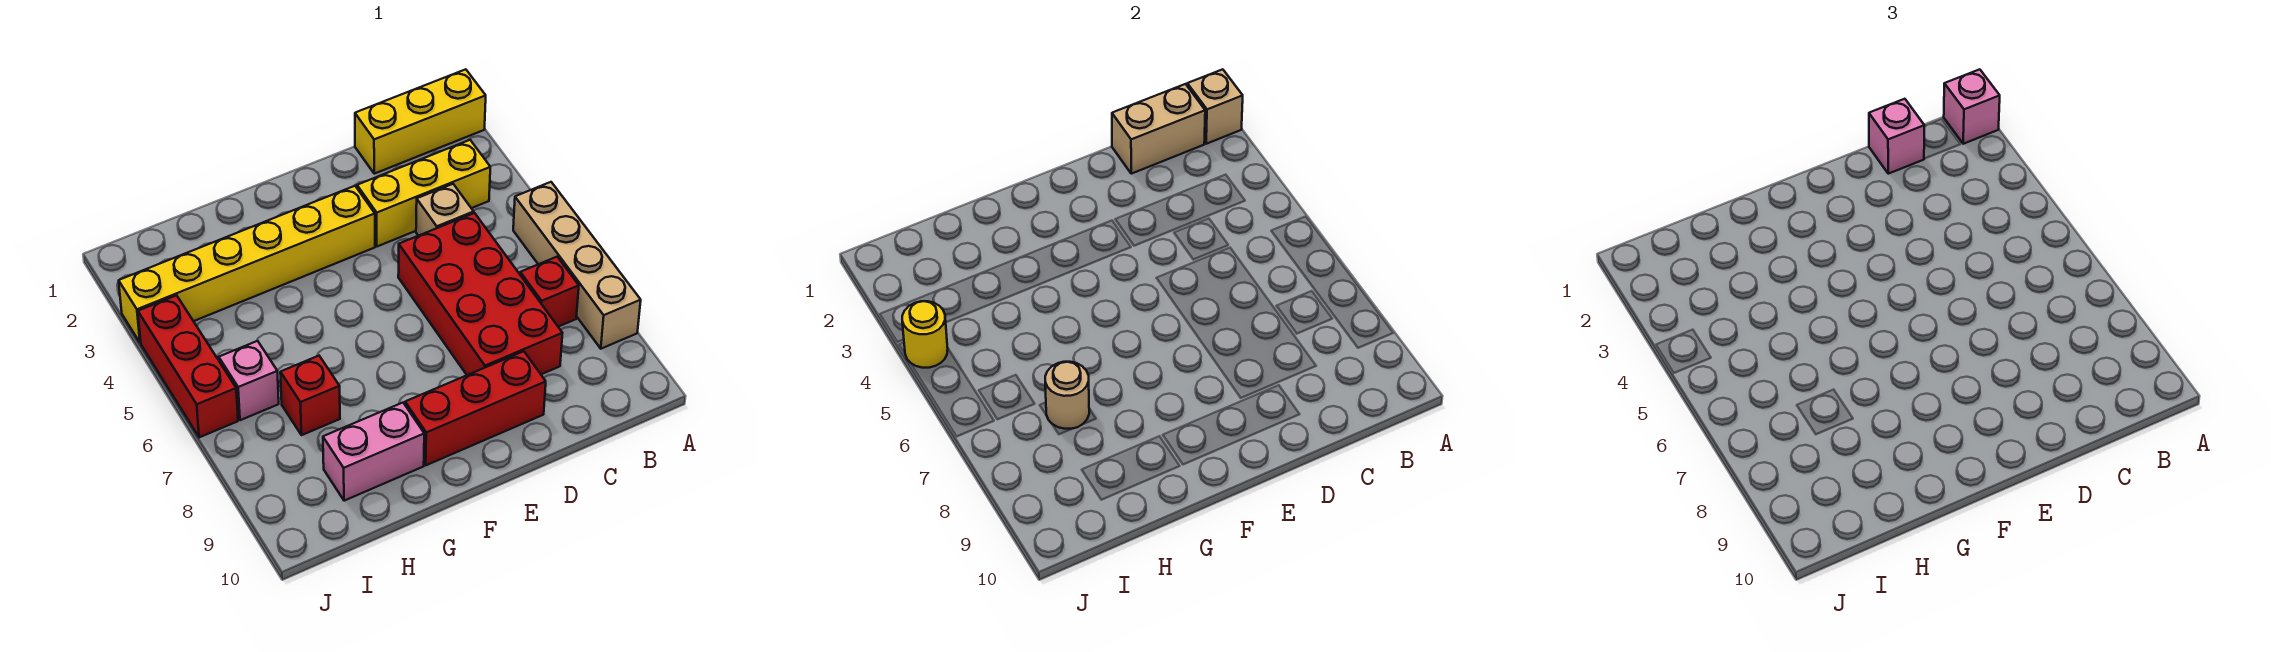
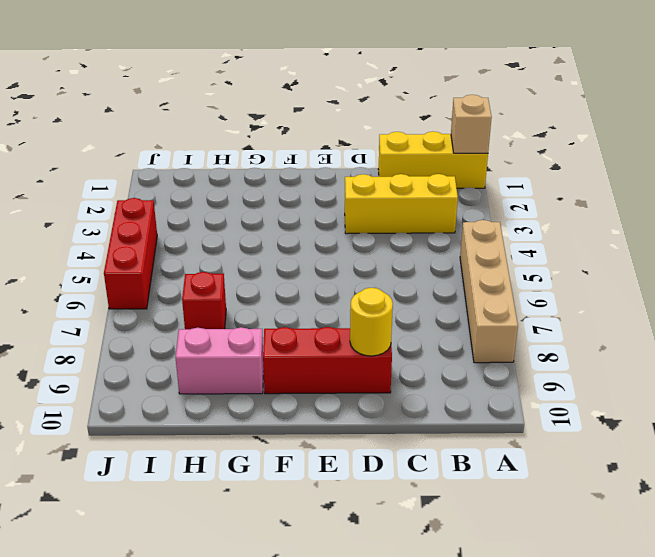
yellow round brick D9 level 2 -> yellow round brick J4 level 2
none -> red brick B7 level 1
none -> tan brick C4 level 1
none -> red brick C5:D8 level 1

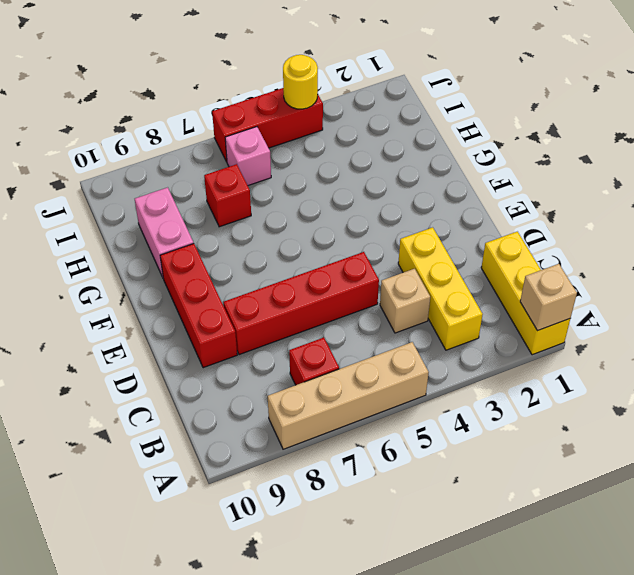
red brick D5:D8 level 1 -> red brick C5:D8 level 1
none -> yellow brick E3:J3 level 1
none -> tan brick B1:C1 level 2
none -> tan round brick H7 level 2

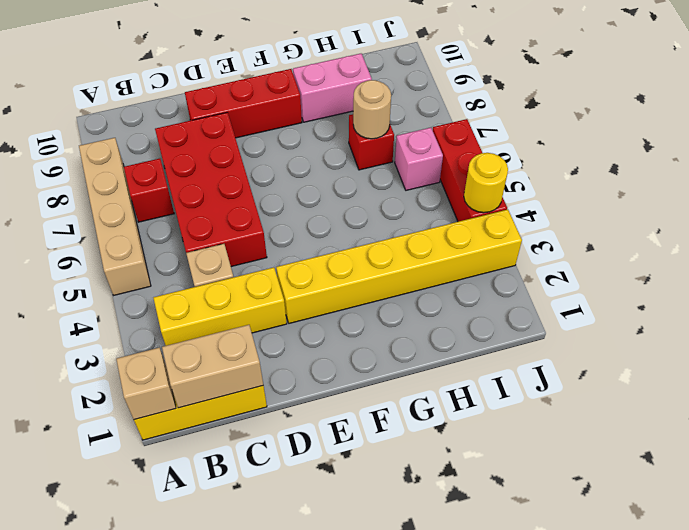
none -> pink brick A1 level 3
none -> pink brick C1 level 3

